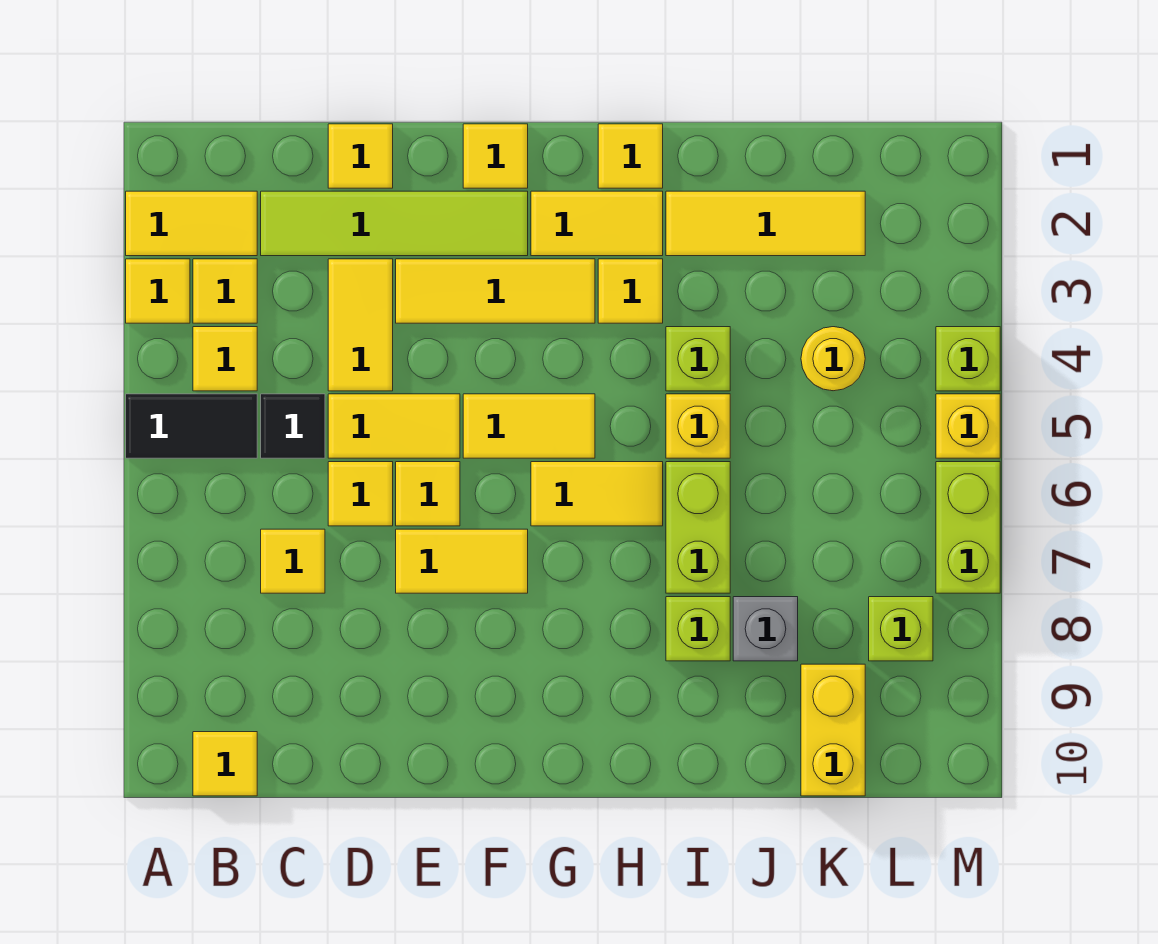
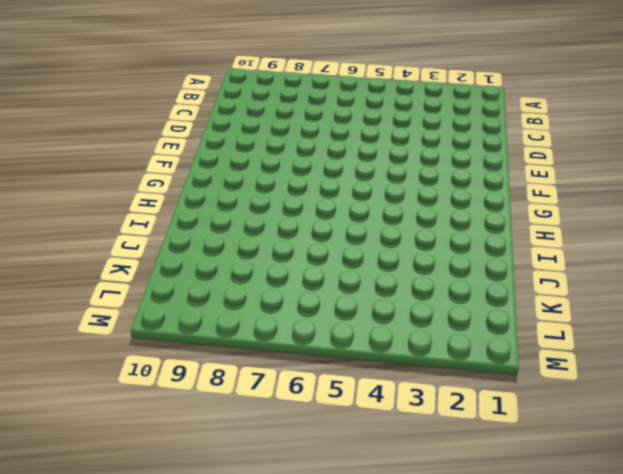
none -> yellow tile A2:B2 level 1
none -> yellow tile A3 level 1
none -> black tile A5:B5 level 1
none -> yellow tile B3 level 1

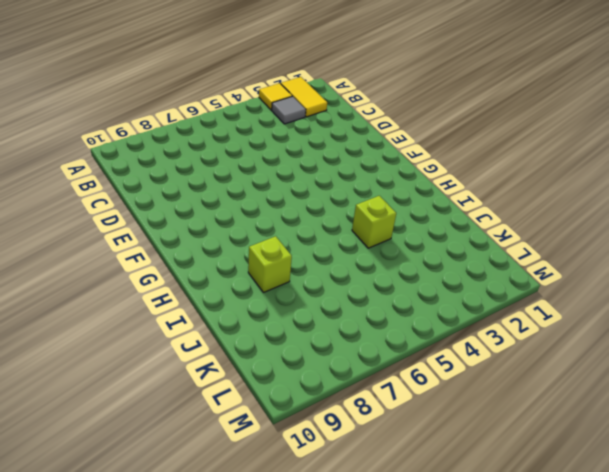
grey tile B3 level 1 -> yellow tile B3 level 1
none -> black tile A5:B5 level 1
none -> yellow tile B4 level 1
none -> yellow tile B10 level 1
none -> lime tile C2:F2 level 1

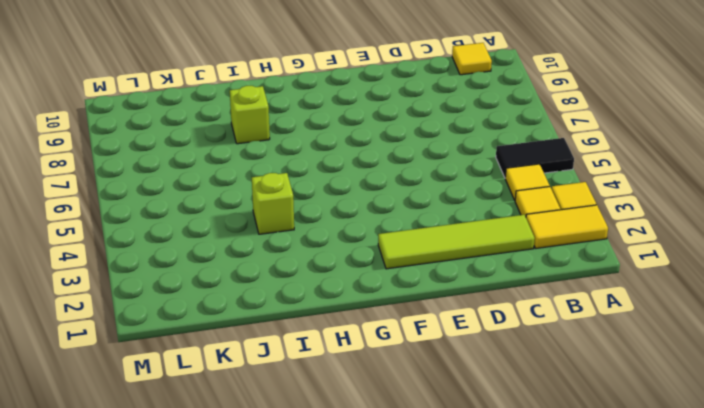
none -> black tile C5 level 1
none -> yellow tile C7 level 1
none -> yellow tile D1 level 1
none -> yellow tile D3:D4 level 1

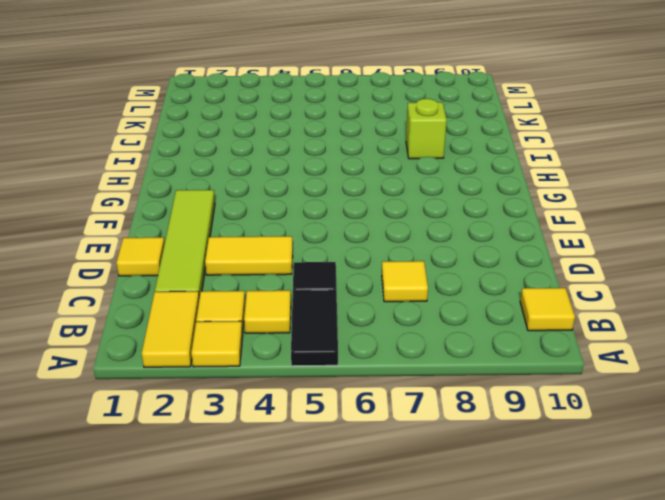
none -> yellow tile D5:E5 level 1
none -> yellow tile D6 level 1
none -> yellow tile E3:G3 level 1
none -> yellow tile E6 level 1

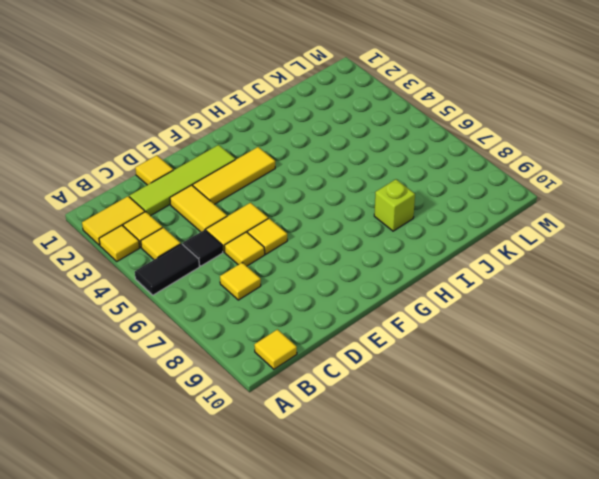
none -> yellow tile E7:F7 level 1
none -> yellow tile F1 level 1
none -> yellow tile F5:G5 level 1
none -> yellow tile G2:H2 level 1

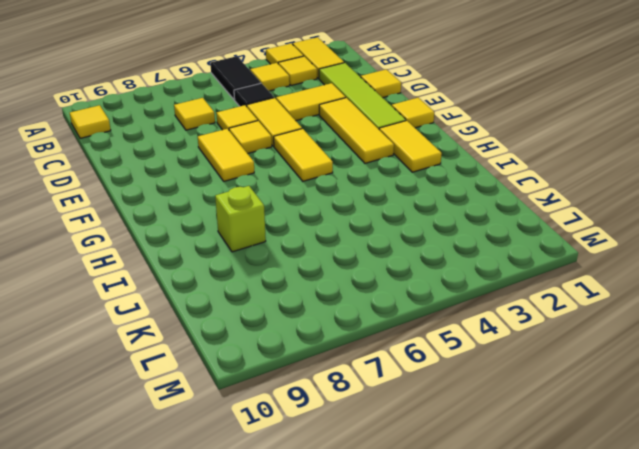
none -> yellow tile G6:H6 level 1
none -> yellow tile H1 level 1
none -> yellow tile H3 level 1
none -> yellow tile I2:K2 level 1

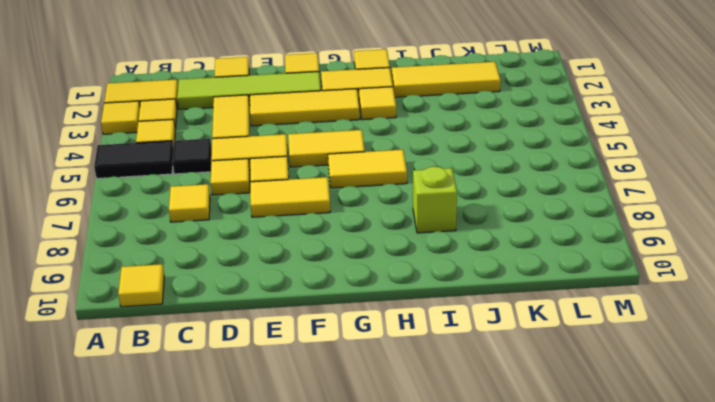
none -> lime brick I4 level 1
none -> yellow brick I5 level 1
none -> lime brick I6:I7 level 1
none -> grey brick J8 level 1

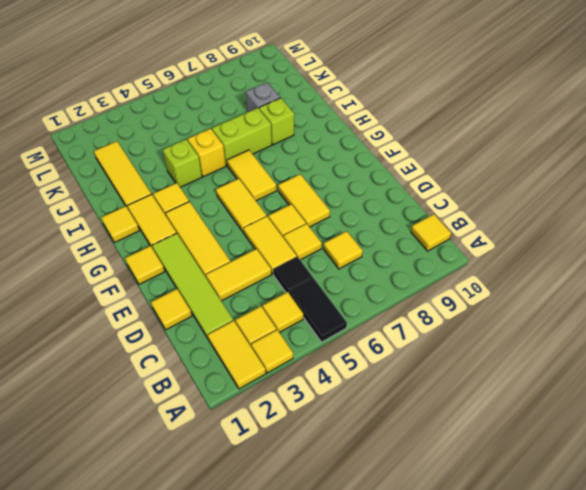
none -> yellow round brick K4 level 1
none -> yellow brick K9:K10 level 1
none -> lime brick L8 level 1
none -> lime brick M4 level 1

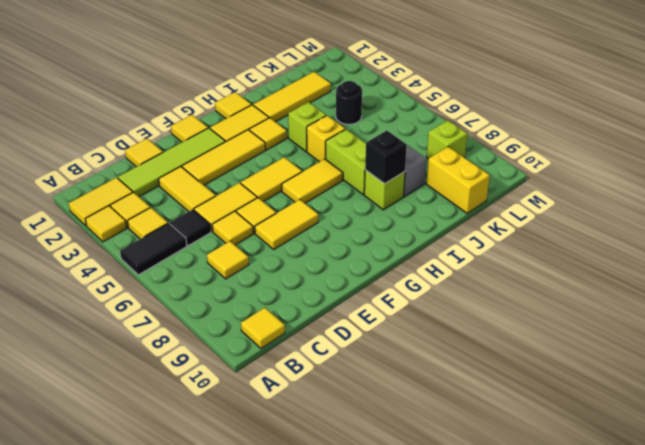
black brick I8 level 2 -> none
black round brick K4 level 1 -> yellow round brick K4 level 1
none -> lime brick M4 level 1
none -> yellow brick M5 level 1
none -> lime brick M6:M7 level 1

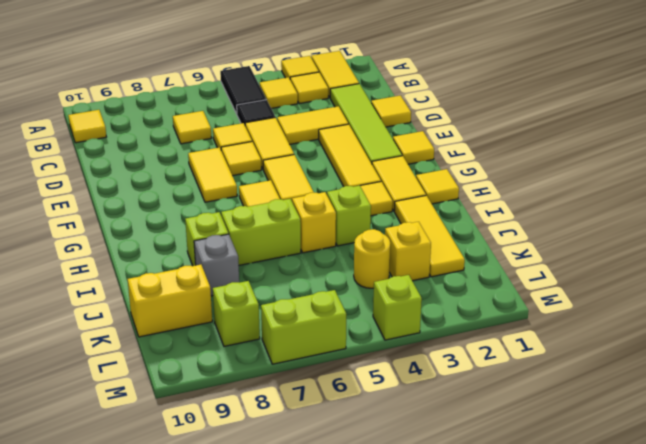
yellow brick K3 level 1 -> yellow brick M5 level 1

